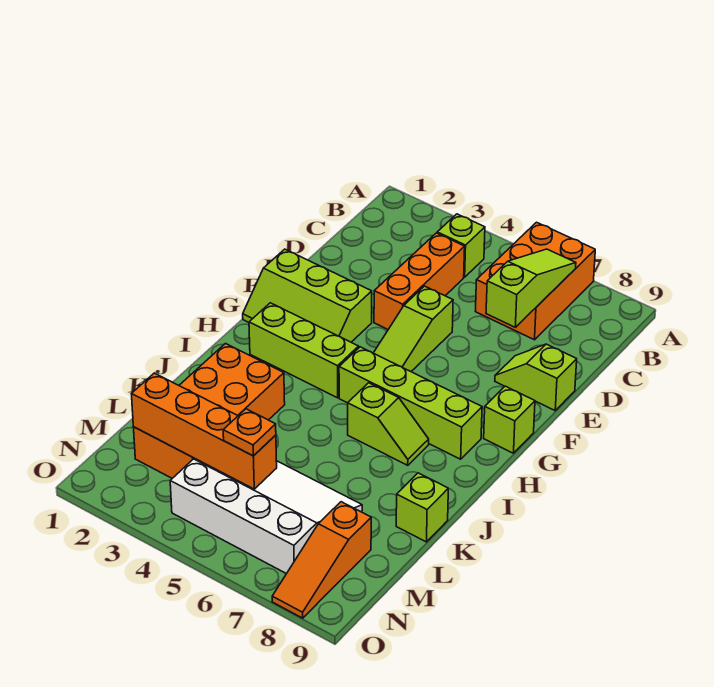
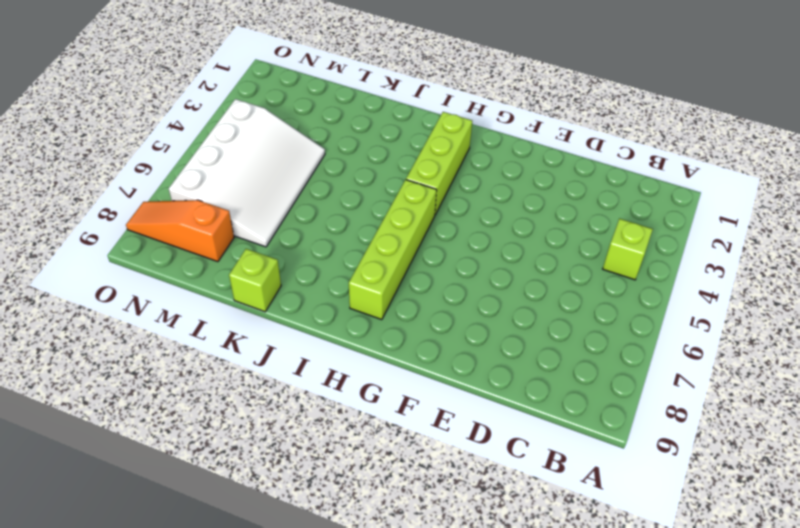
none -> orange brick A6:C7 level 1
none -> orange brick C4:E4 level 1
none -> lime slope E5:G5 level 1 top E

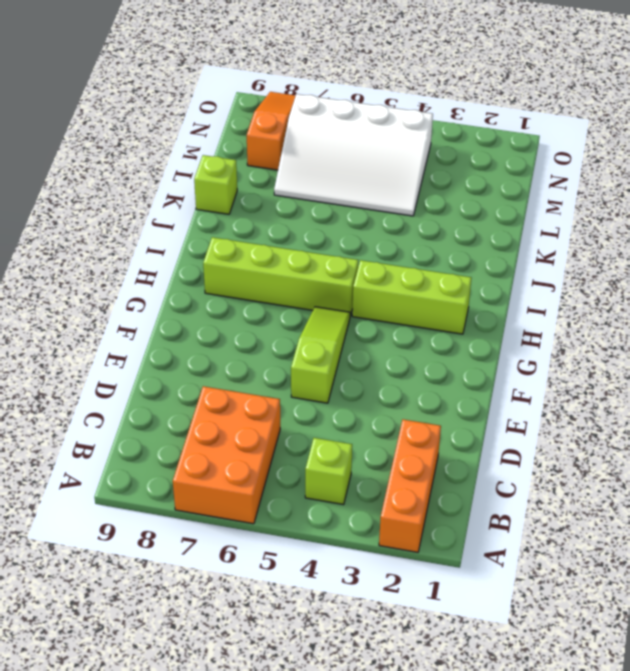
orange brick A2:C2 level 1 -> orange brick C4:E4 level 1
none -> lime slope E8:E9 level 1 top 9
none -> lime slope F1:G3 level 1 top F
none -> lime brick G9 level 1

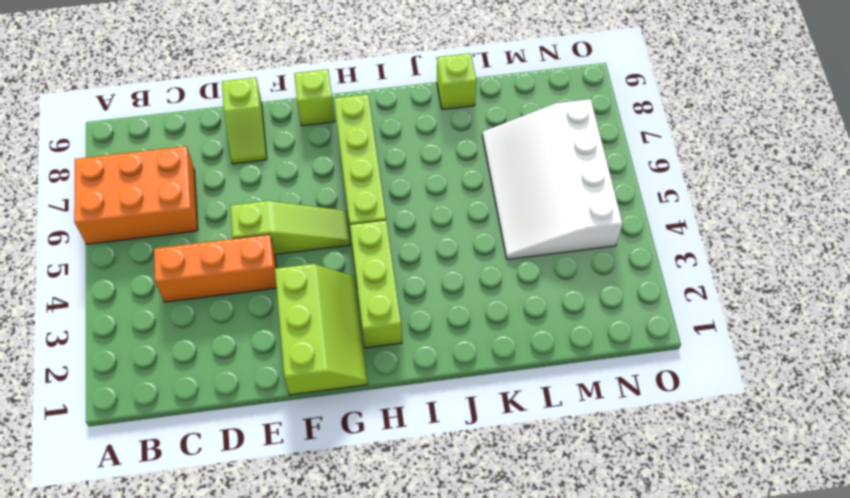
none -> lime brick B4 level 1
none -> lime slope I6:I7 level 1 top 6
none -> orange brick J2:M3 level 1

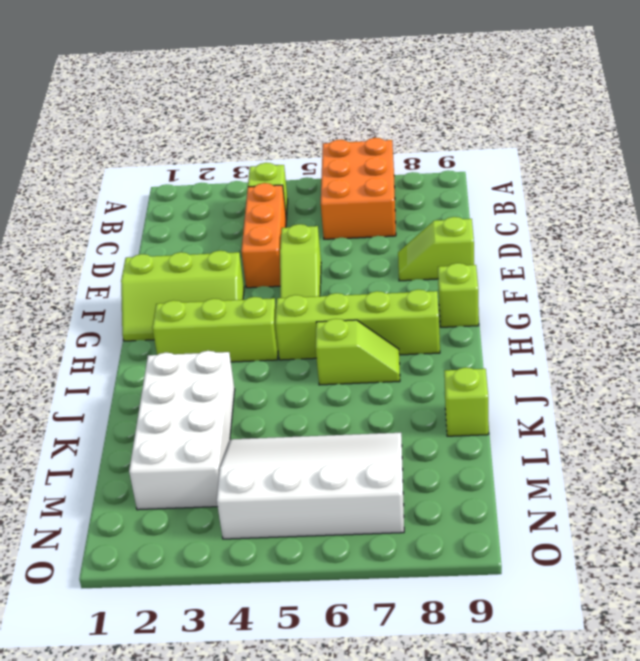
white brick J2:M3 level 1 -> orange brick J2:M3 level 1
none -> orange slope M8:O8 level 1 top M
none -> lime slope B7:D7 level 2 top D
none -> orange brick M2:M5 level 2

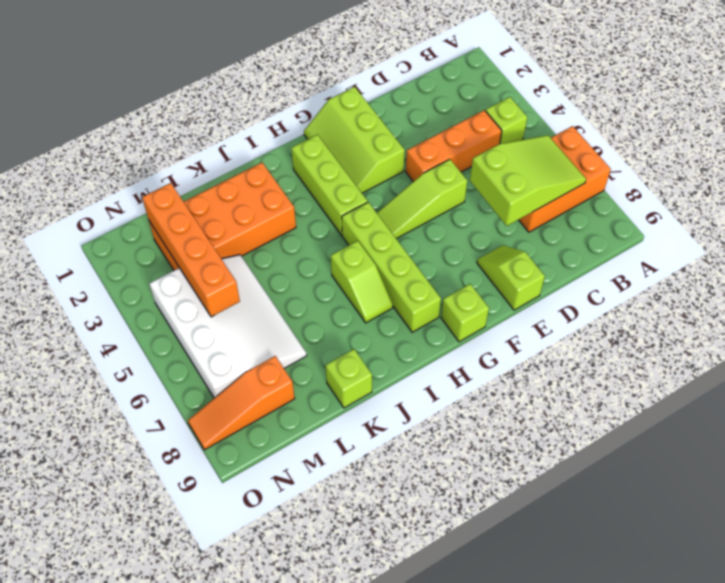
lime slope B6:D7 level 2 top D -> lime slope B7:D7 level 2 top D
none -> orange plate M5 level 3

